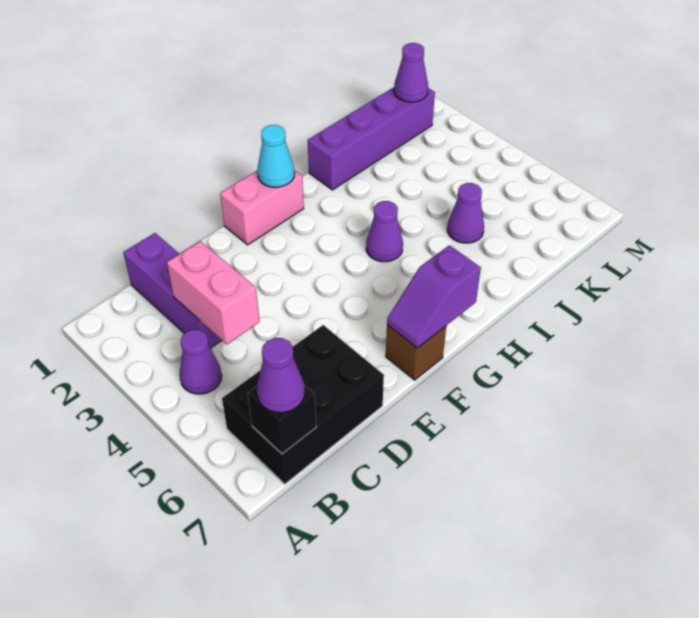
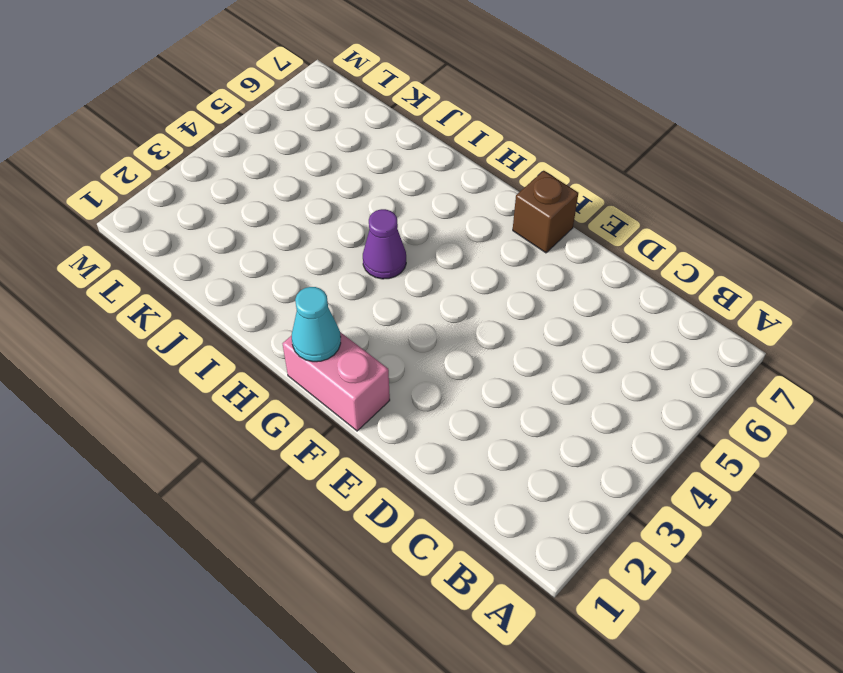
none -> purple cone B4 level 1
none -> black brick B6:D7 level 1
none -> purple brick C1:C3 level 1

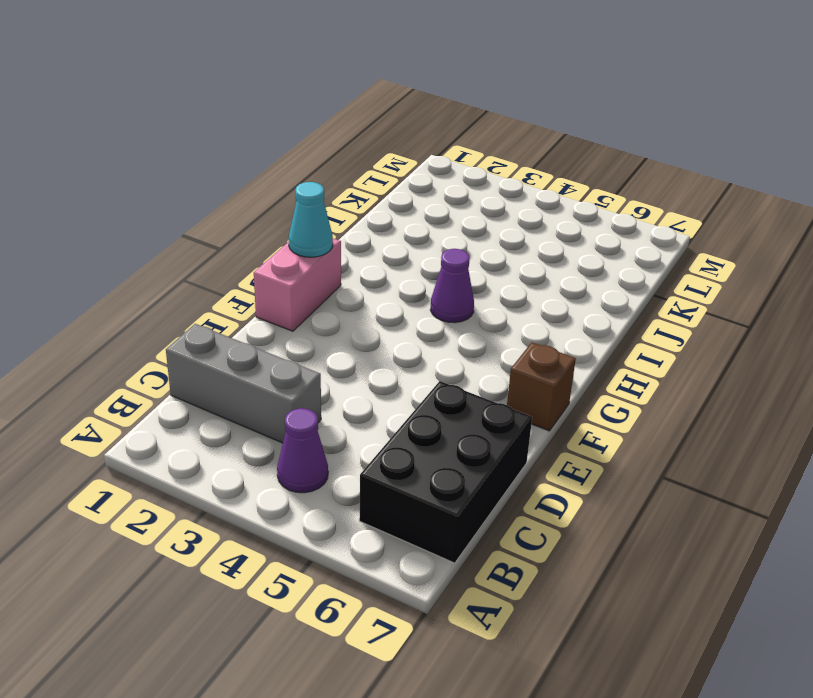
grey brick C1:C3 level 1 -> purple brick C1:C3 level 1
none -> purple brick I1:L1 level 1
none -> purple cone J5 level 1
none -> black brick B7 level 2

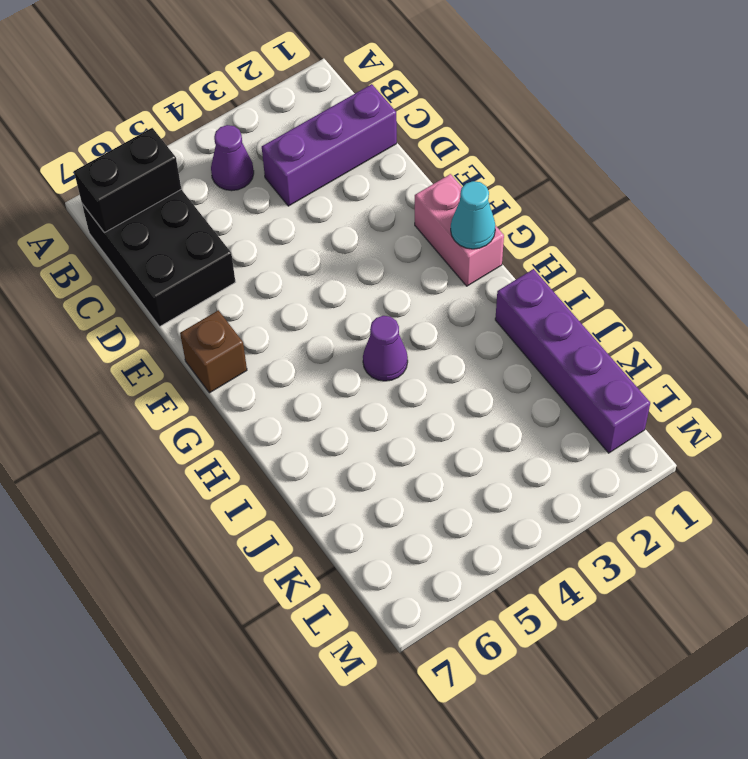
black brick B6:B7 level 2 -> black brick B7 level 2
none -> purple cone J5 level 1
none -> pink brick C3:C4 level 2
none -> purple slope F7:G7 level 2 top G

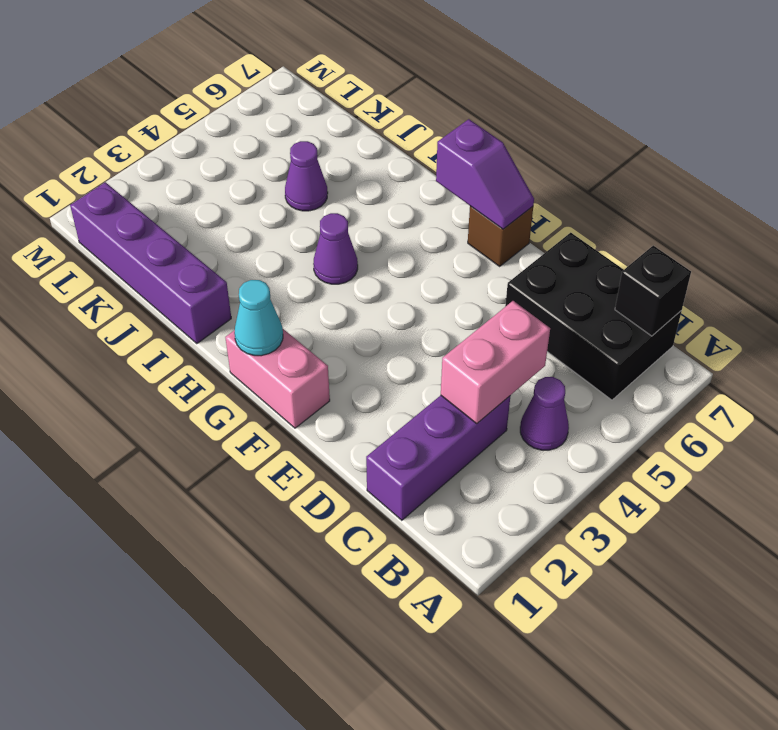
none -> purple cone L1 level 2
none -> purple cone B7 level 3

